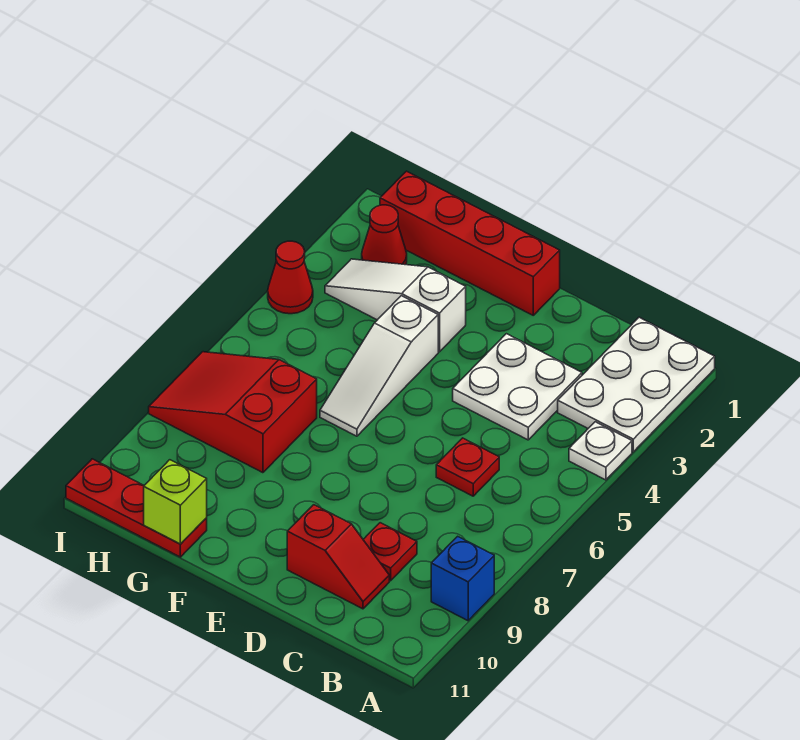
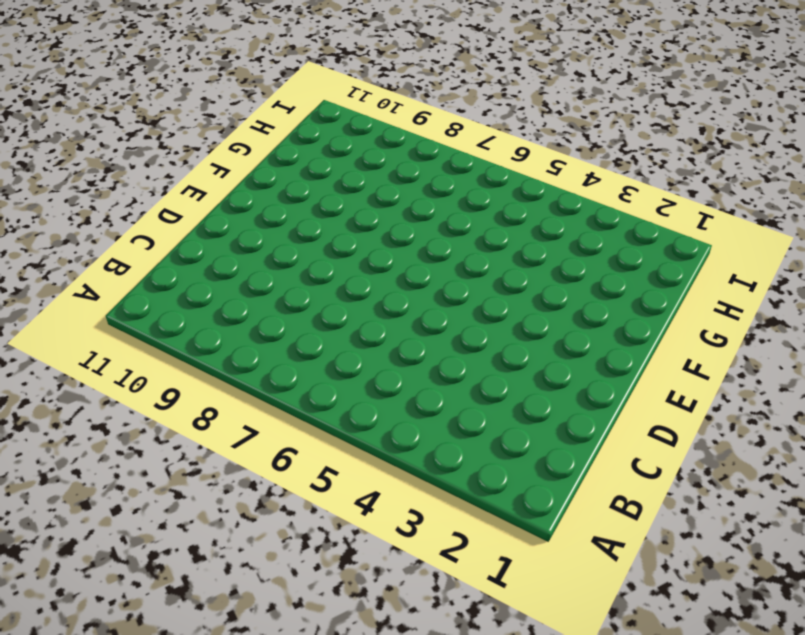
none -> white plate A1:B3 level 1
none -> white plate A4 level 1
none -> blue brick A9 level 1

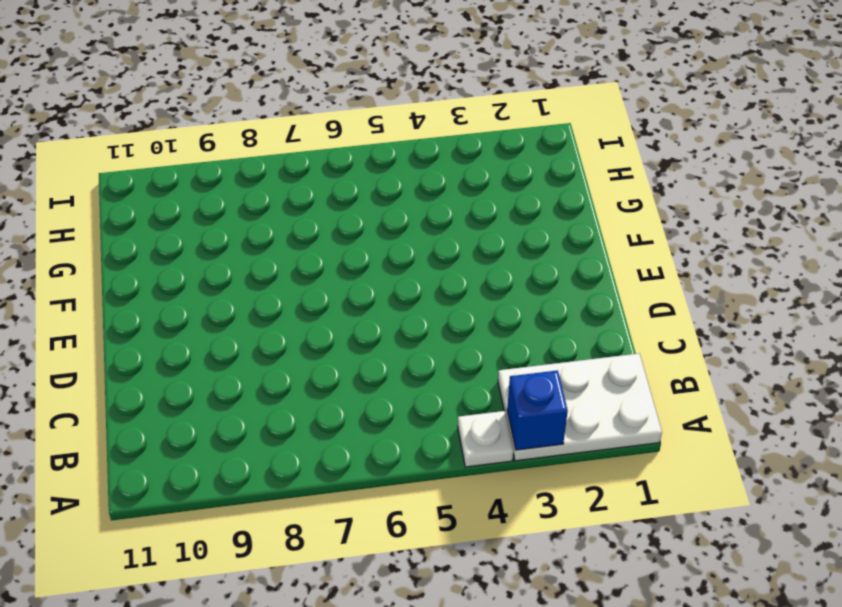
blue brick A3 level 2 -> blue brick A9 level 1
none -> white plate C3:D4 level 1
none -> red plate C6 level 1
none -> red plate C9 level 1

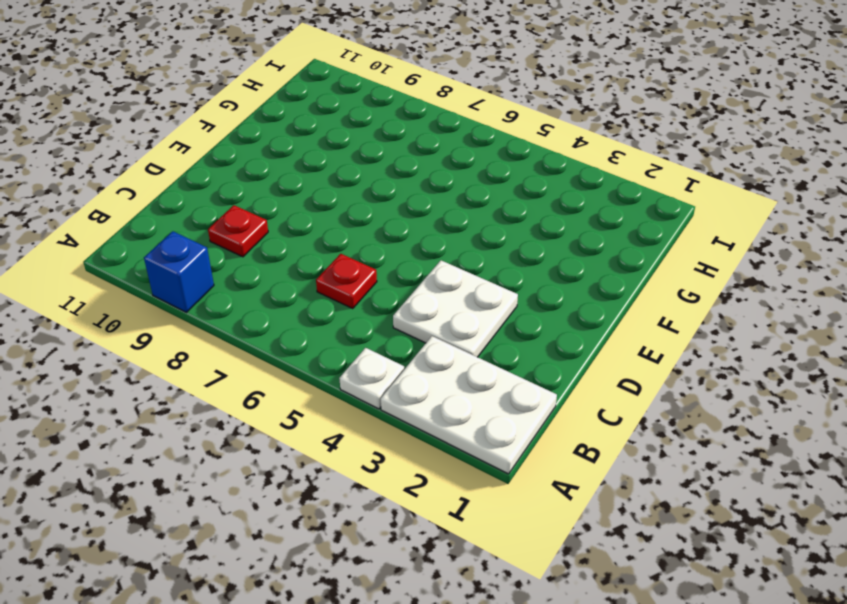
none -> red slope C10:D10 level 1 top D
none -> red brick E1:H1 level 1
none -> white slope F3:H3 level 1 top F

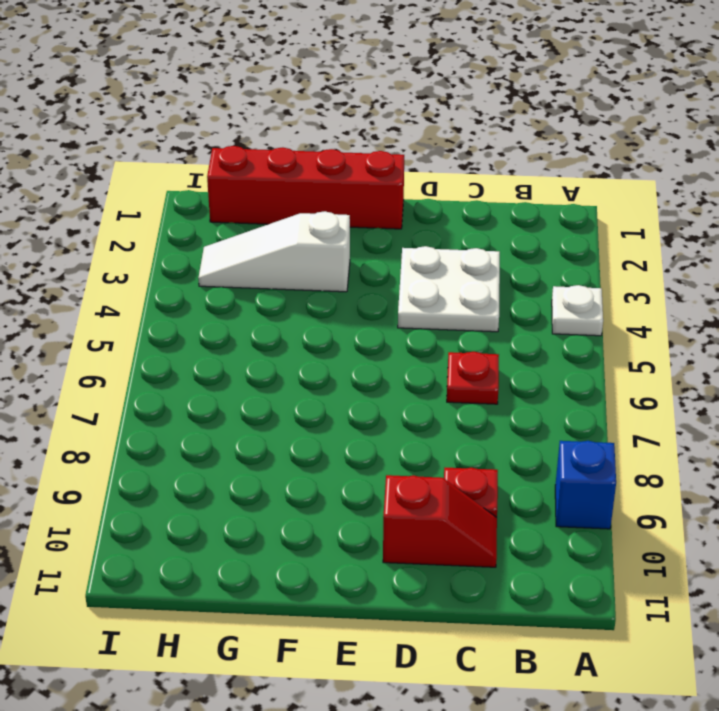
none -> white plate A1:B3 level 1
none -> white slope F4:F6 level 1 top 4
none -> red slope G7:I8 level 1 top G

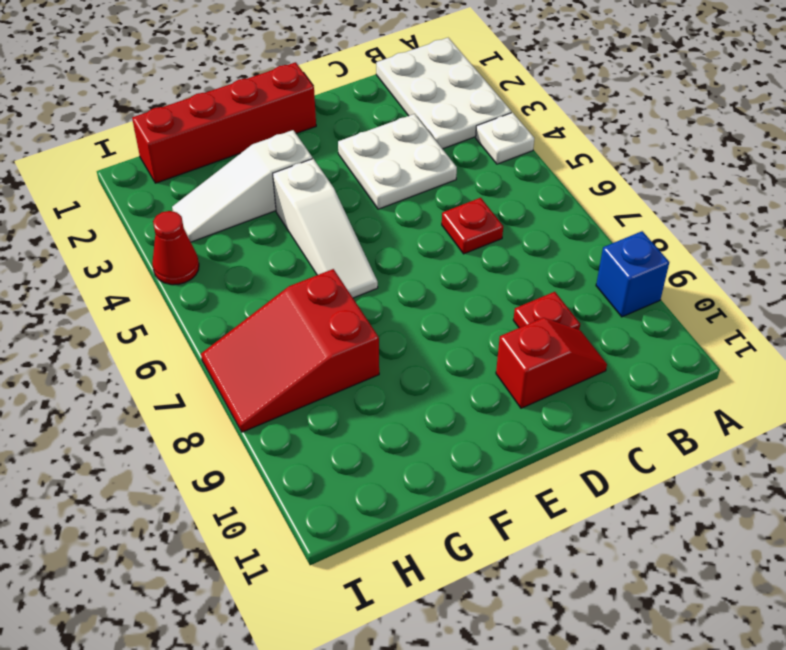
none -> red plate G11:I11 level 1
none -> red cone H2 level 1
none -> lime brick G11 level 2

